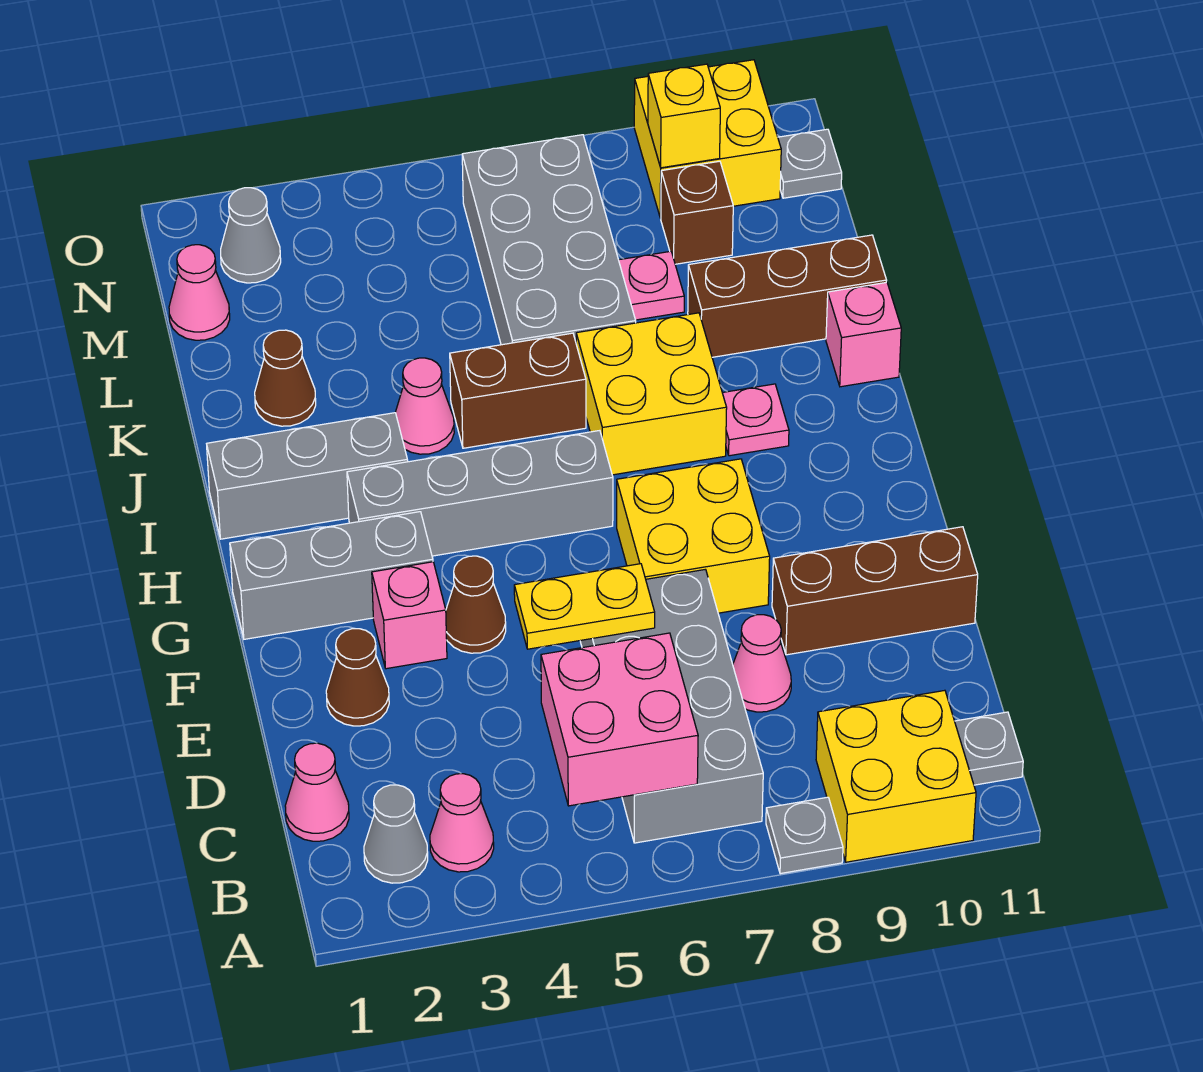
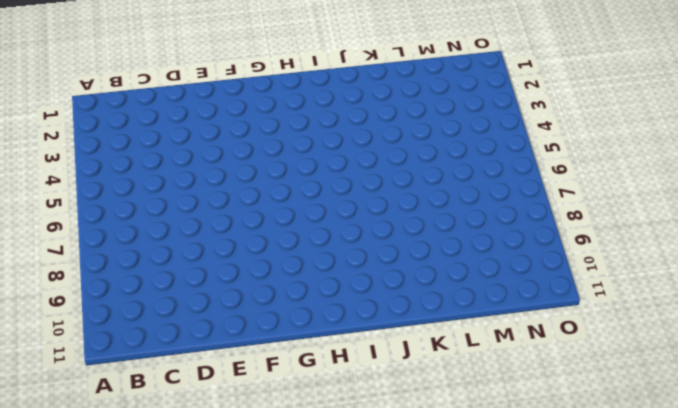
none -> grey plate A8 level 1
none -> yellow brick A9:B10 level 1
none -> grey cone B2 level 1
none -> pink cone B3 level 1

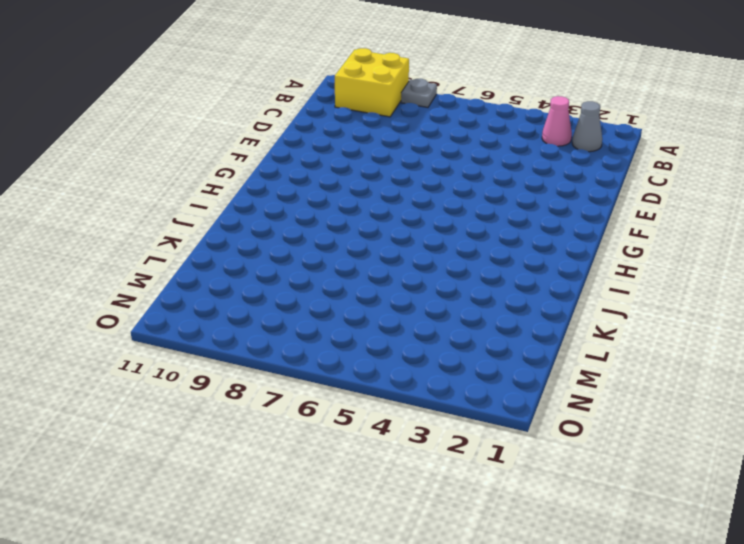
none -> grey brick B6:E7 level 1
none -> grey plate B11 level 1
none -> pink cone C1 level 1
none -> pink cone D8 level 1

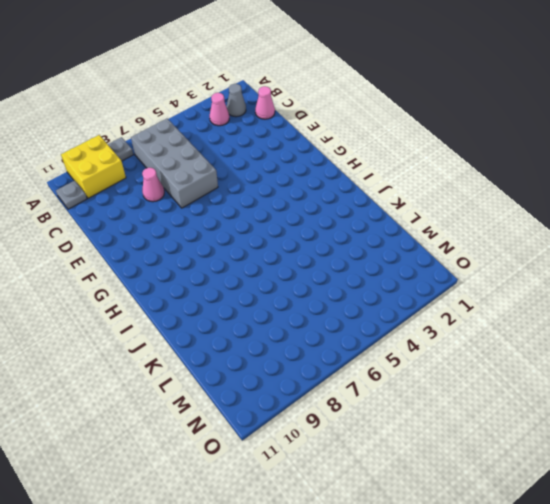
none -> brown cone E2 level 1
none -> brown brick E9:E11 level 1
none -> pink brick F3 level 1
none -> brown cone F4 level 1

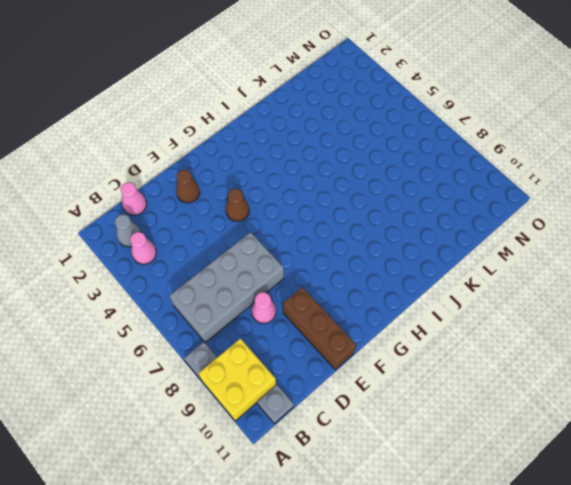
none -> pink brick F3 level 1
none -> yellow brick F7:G8 level 1
none -> grey brick G1:G3 level 1
none -> grey brick H3:H6 level 1

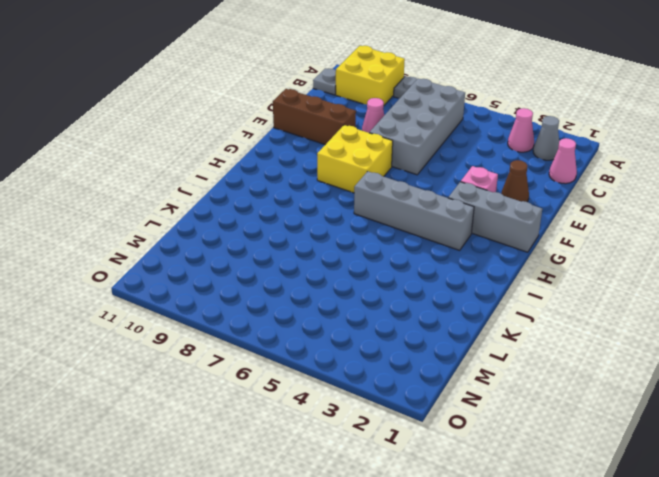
none -> brown cone F4 level 1
none -> grey brick I1:I3 level 1
none -> yellow brick I7:J8 level 1
none -> pink plate I9 level 1

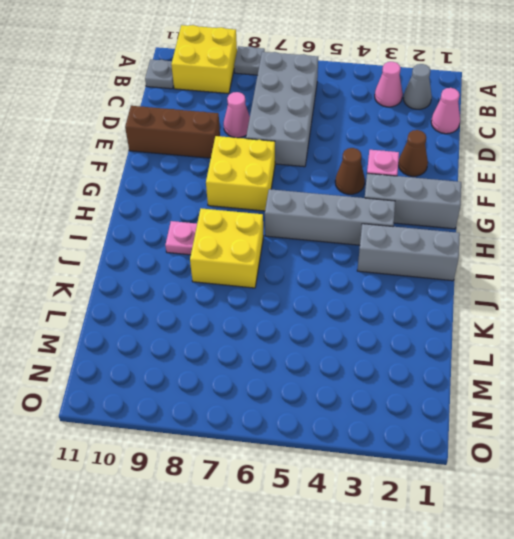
none -> pink cone J4 level 1
none -> brown brick J5:J6 level 1
none -> pink brick J11 level 1
none -> brown cone K2 level 1

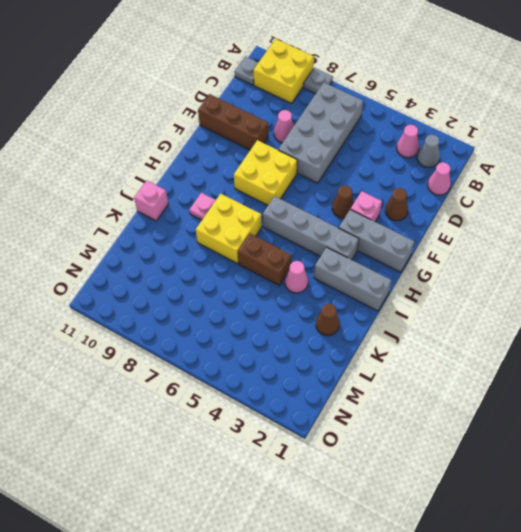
none -> grey brick K6:N7 level 1
none -> brown brick K9:K11 level 1
none -> pink plate L8 level 1
none -> pink cone M1 level 1

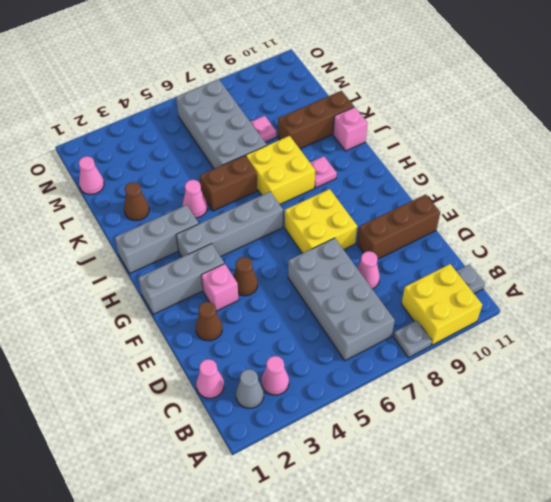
none -> brown brick M9 level 1
none -> grey cone N2 level 1
none -> yellow brick N9:O10 level 1
none -> grey plate N11 level 1

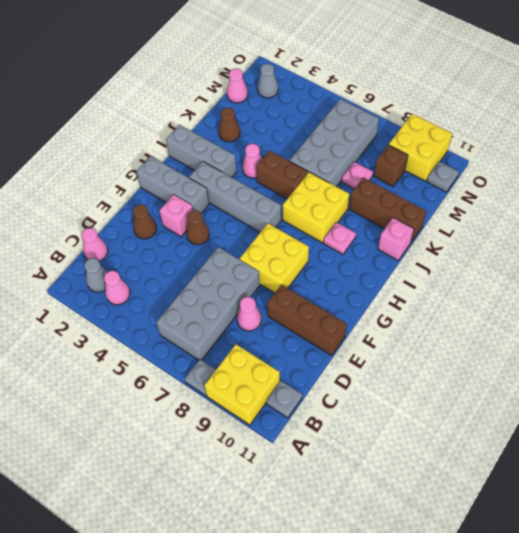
none -> pink brick B5:C6 level 2
none -> yellow plate E5:E6 level 2
none -> yellow brick N9 level 2

